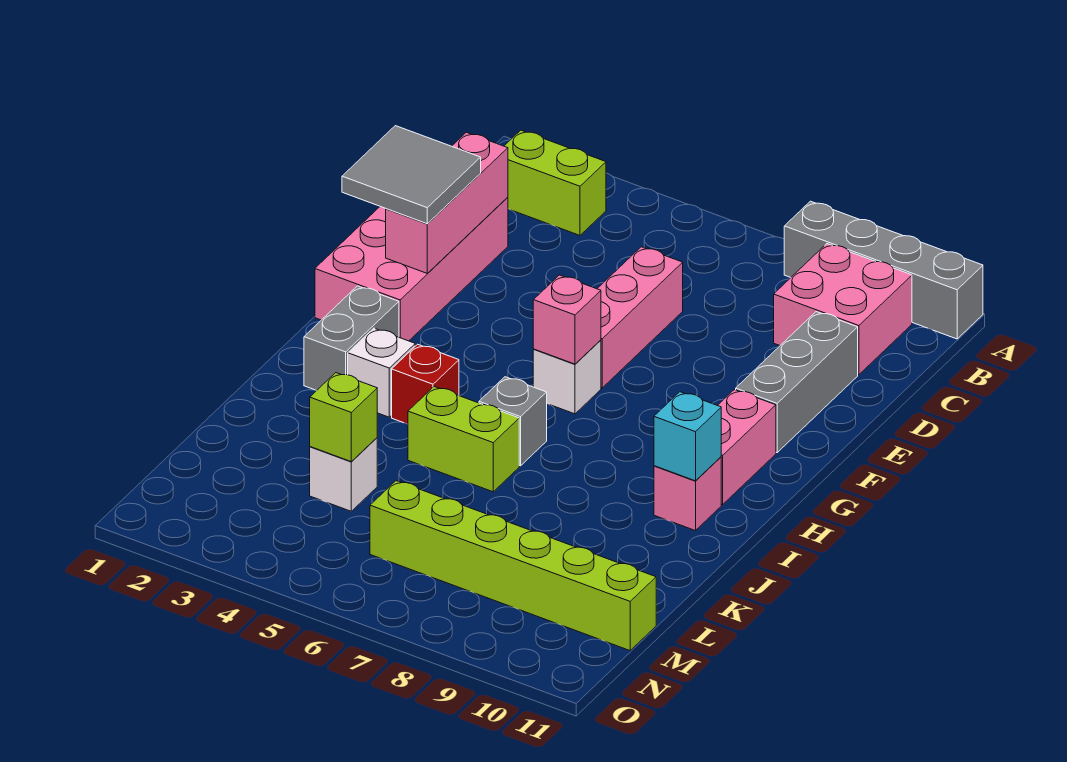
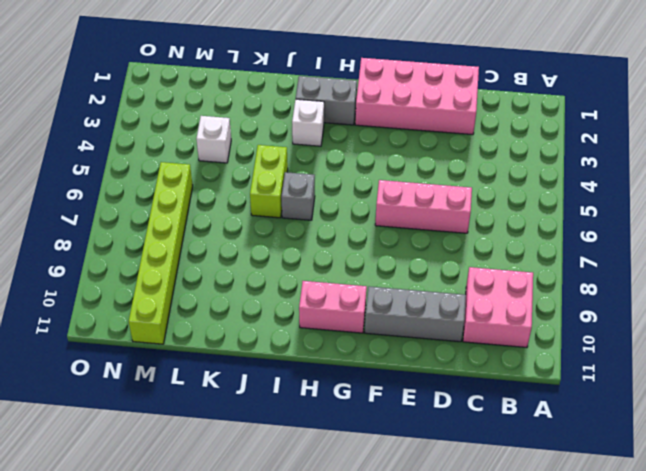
none -> grey brick A8:A11 level 1
none -> lime brick B2:B3 level 1
none -> white brick G6 level 1

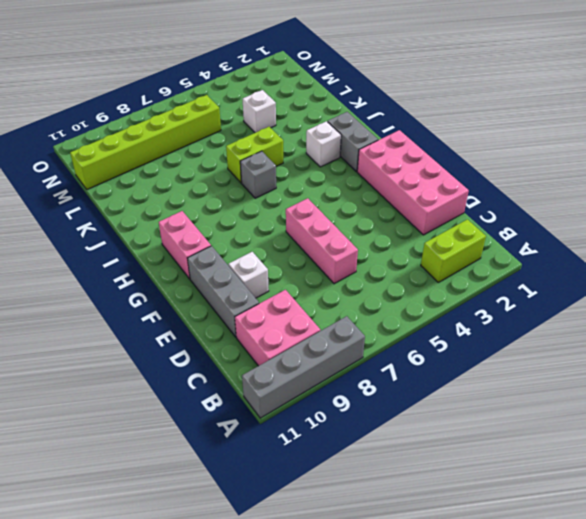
white brick E9 level 1 -> white brick G6 level 1
none -> red brick I4 level 1
none -> pink brick I10 level 1
none -> pink brick D2:F2 level 2

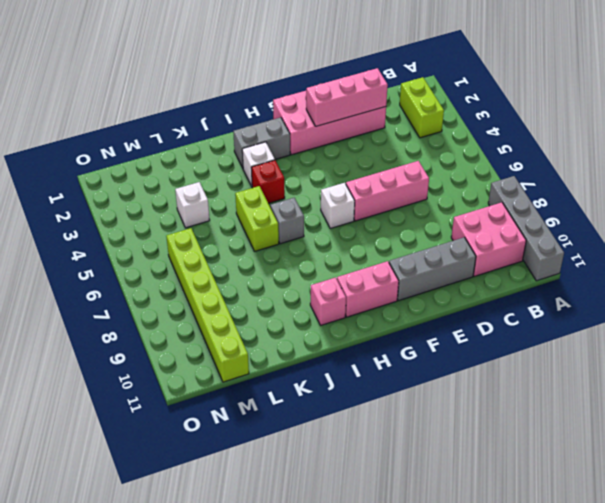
none -> pink brick G6 level 2
none -> cyan brick I10 level 2
none -> lime brick L4 level 2

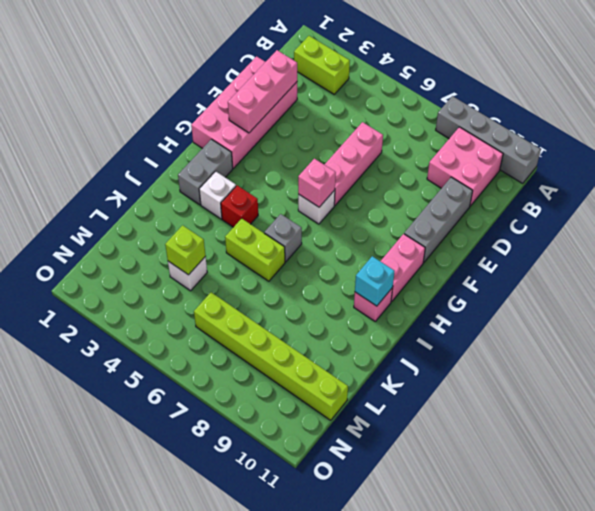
none -> grey tile E1:F2 level 3

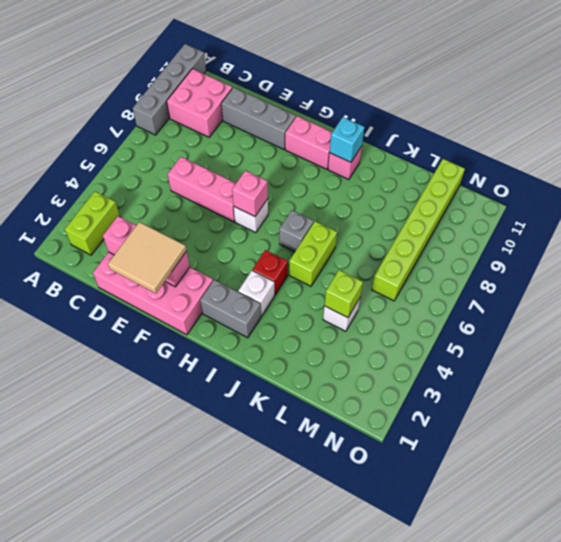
tan tile E1:F2 level 3 -> grey tile E1:F2 level 3

